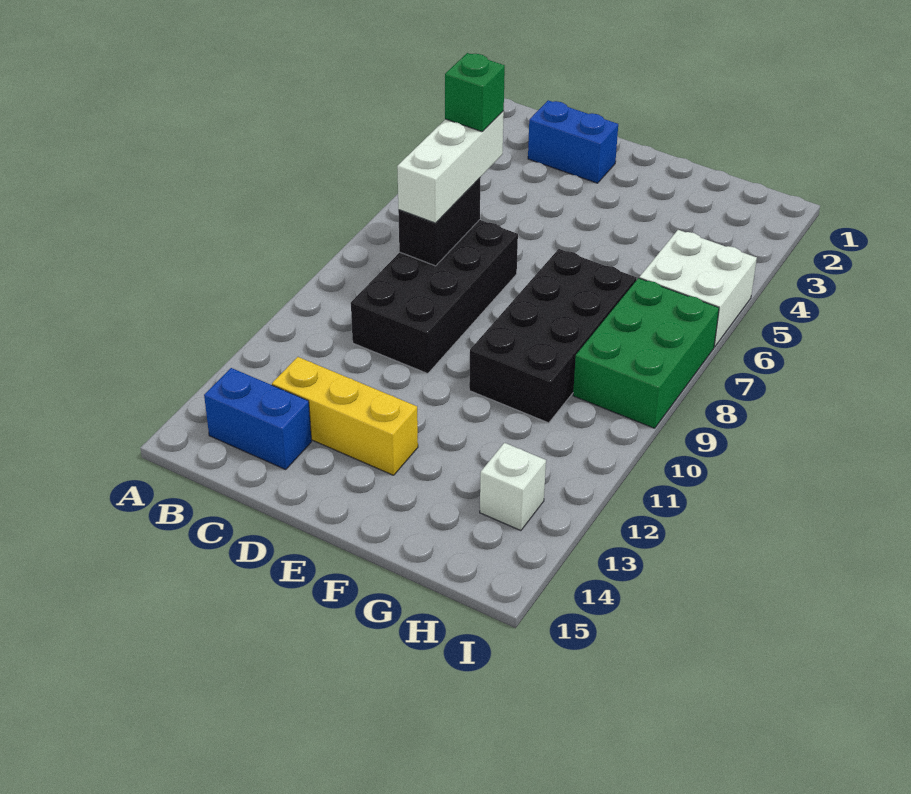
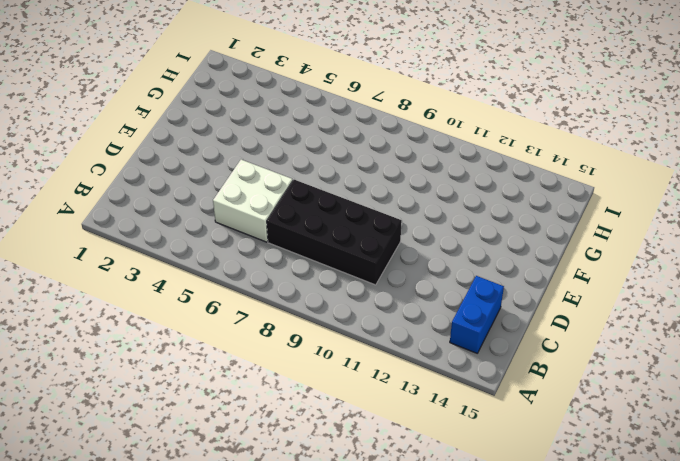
white brick C5:D6 level 1 -> white brick H5:I6 level 1
none -> blue brick C2:D2 level 1
none -> yellow brick C13:E13 level 1

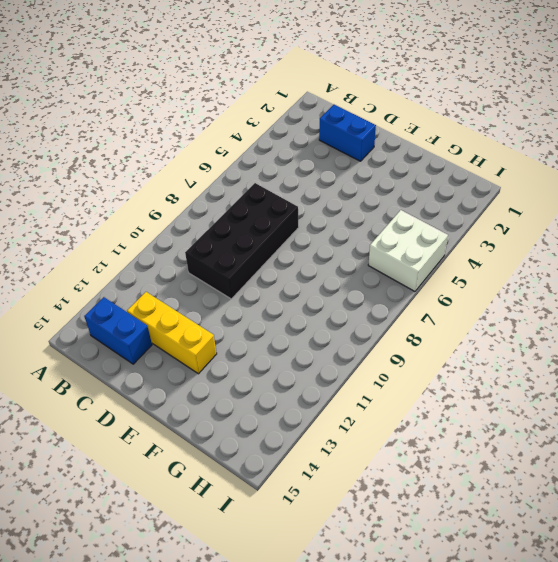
none -> black brick F7:G10 level 1
none -> green brick H7:I9 level 1

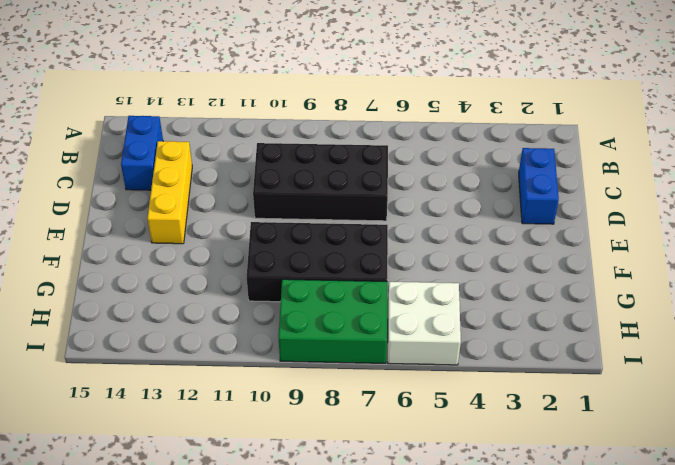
none -> white brick H13 level 1
none -> black brick C7:C8 level 2

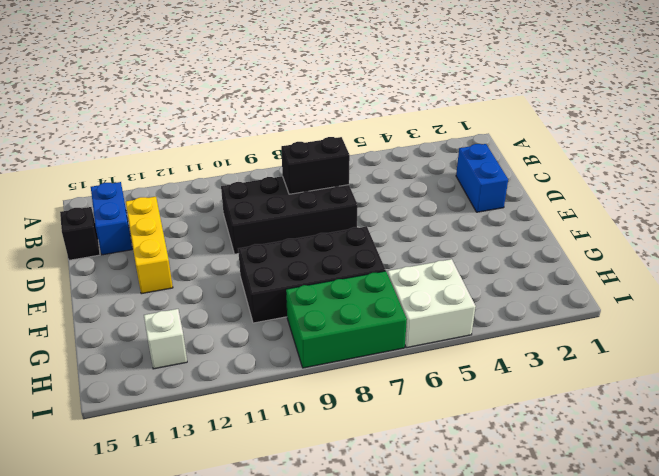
black brick C15 level 1 -> none
none -> white brick C6:C8 level 3
none -> green brick C6 level 4

